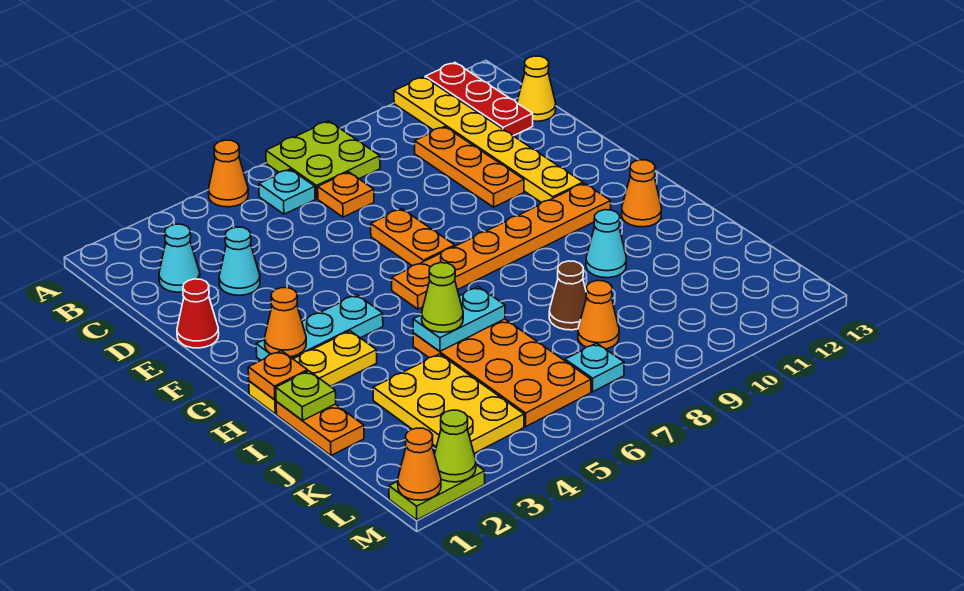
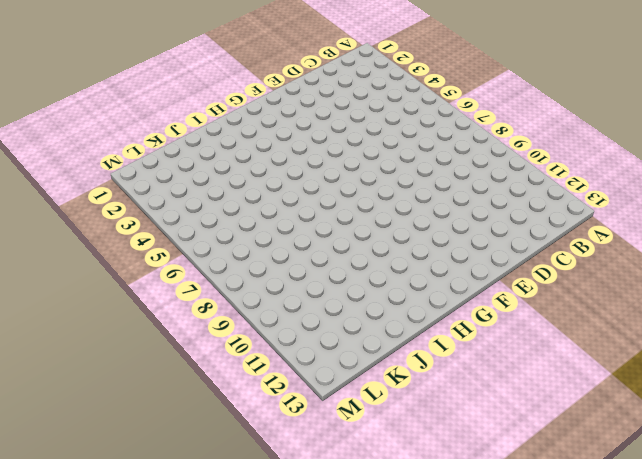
none -> orange cone A5 level 1
none -> lime plate A7:B8 level 1
none -> yellow plate A11:F11 level 1
none -> red plate A12:C12 level 1

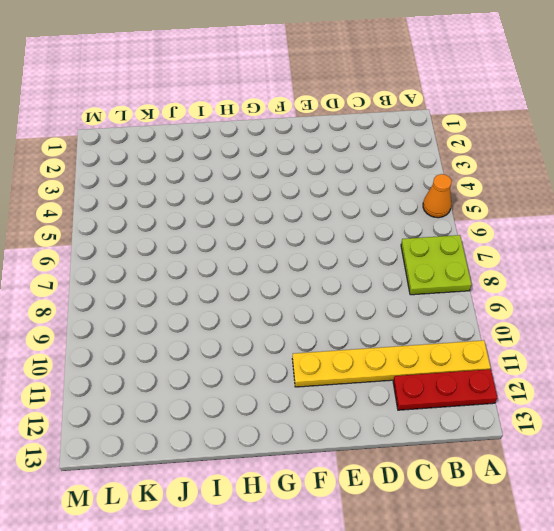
none -> cyan plate B6 level 1
none -> cyan cone C2 level 1
none -> orange plate C7 level 1
none -> orange plate C10:E10 level 1

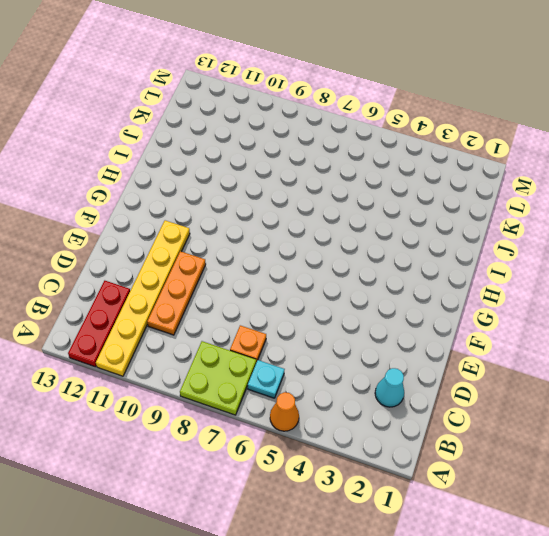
none -> yellow cone C13 level 1
none -> cyan cone D3 level 1
none -> red cone E1 level 1
none -> orange plate E7:F7 level 1

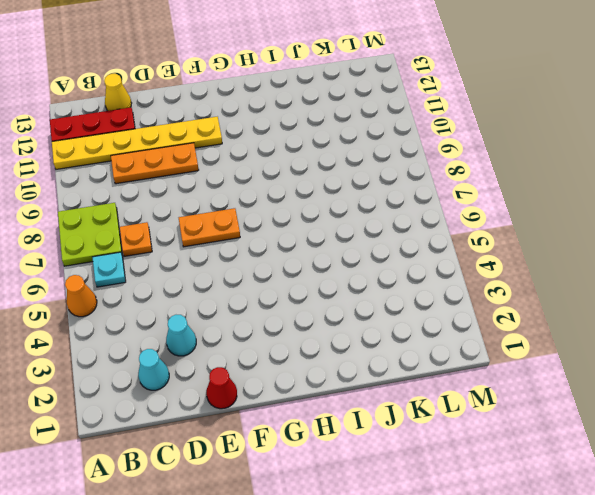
none -> cyan plate G2:G4 level 1
none -> orange plate G6:G11 level 1
none -> yellow plate H1:H3 level 1
none -> orange cone H12 level 1

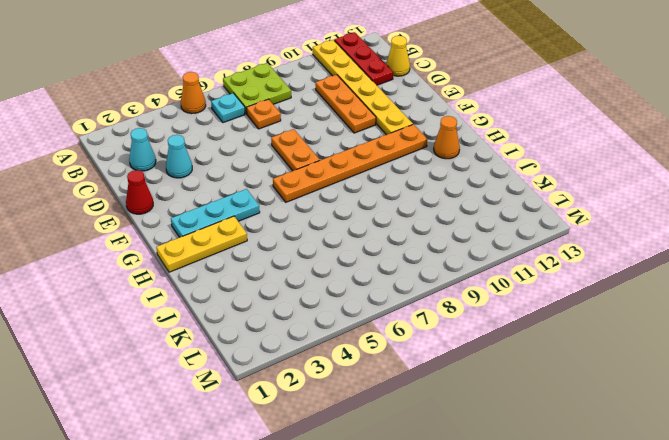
none -> orange plate I1:J1 level 1
none -> orange plate I5:L6 level 1
none -> cyan cone I10 level 1
none -> yellow plate J3:L4 level 1

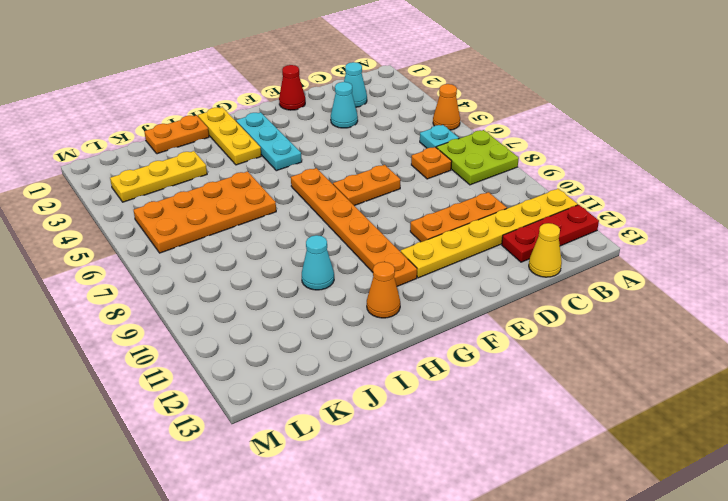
yellow plate J3:L3 level 1 -> yellow plate J3:L4 level 1
none -> brown cone J8 level 1
none -> orange cone K8 level 1
none -> cyan plate L7 level 1
none -> lime plate M1:M2 level 1

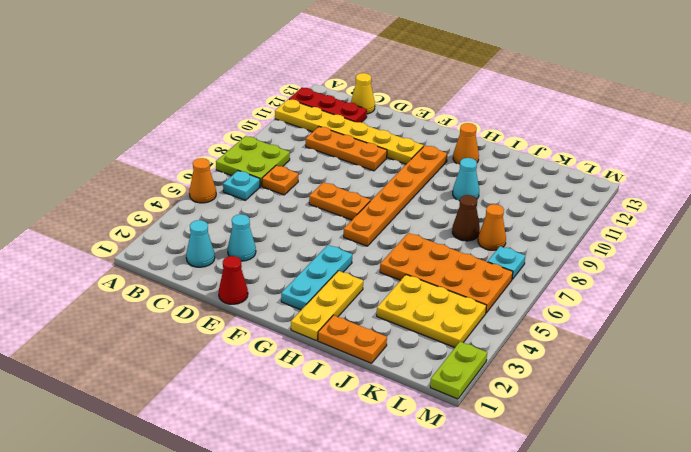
none -> orange cone G2 level 2
none -> orange plate H1 level 2
none -> lime plate I1 level 2
none -> cyan plate I5:I6 level 2

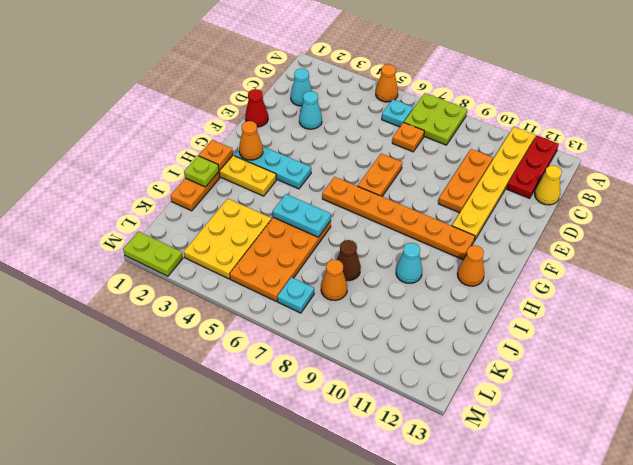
none -> orange cone M1 level 2
none -> lime cone M2 level 2
none -> lime cone I5 level 3

